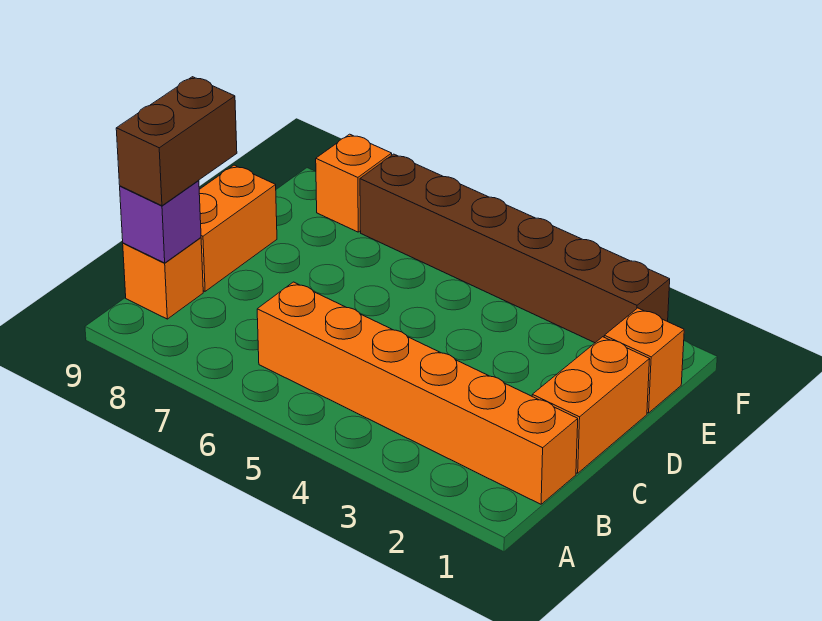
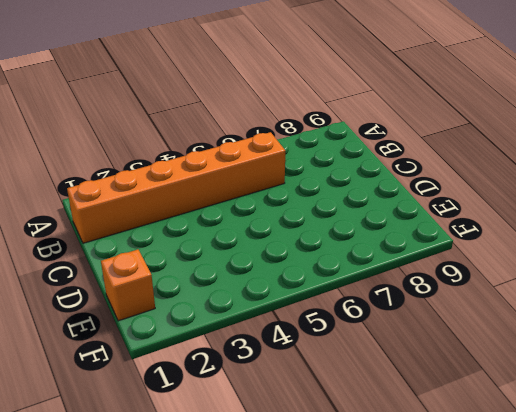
none -> orange brick B9 level 1
none -> orange brick C1:D1 level 1

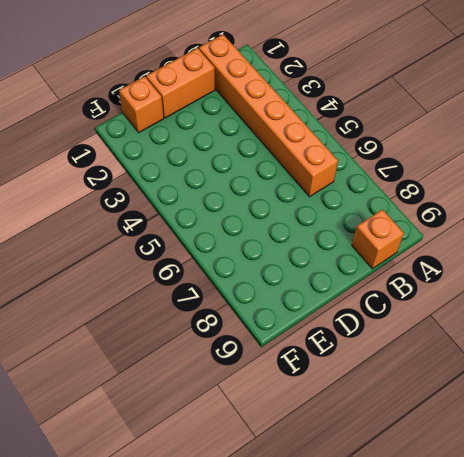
none -> orange brick C9:D9 level 1
none -> brown brick F2:F7 level 1

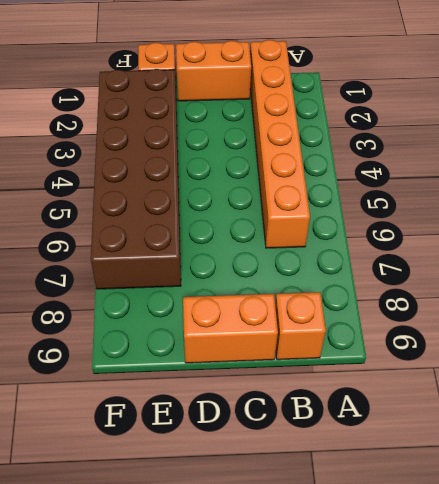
brown brick E2:F7 level 1 -> brown brick F2:F7 level 1
none -> orange brick F8 level 1
none -> purple brick B9 level 2

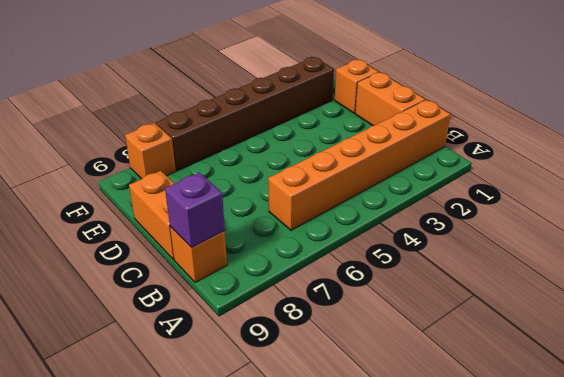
none -> brown brick B9:C9 level 3

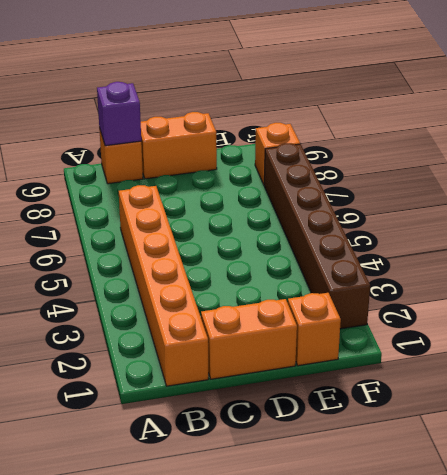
none -> brown brick B9:C9 level 3

